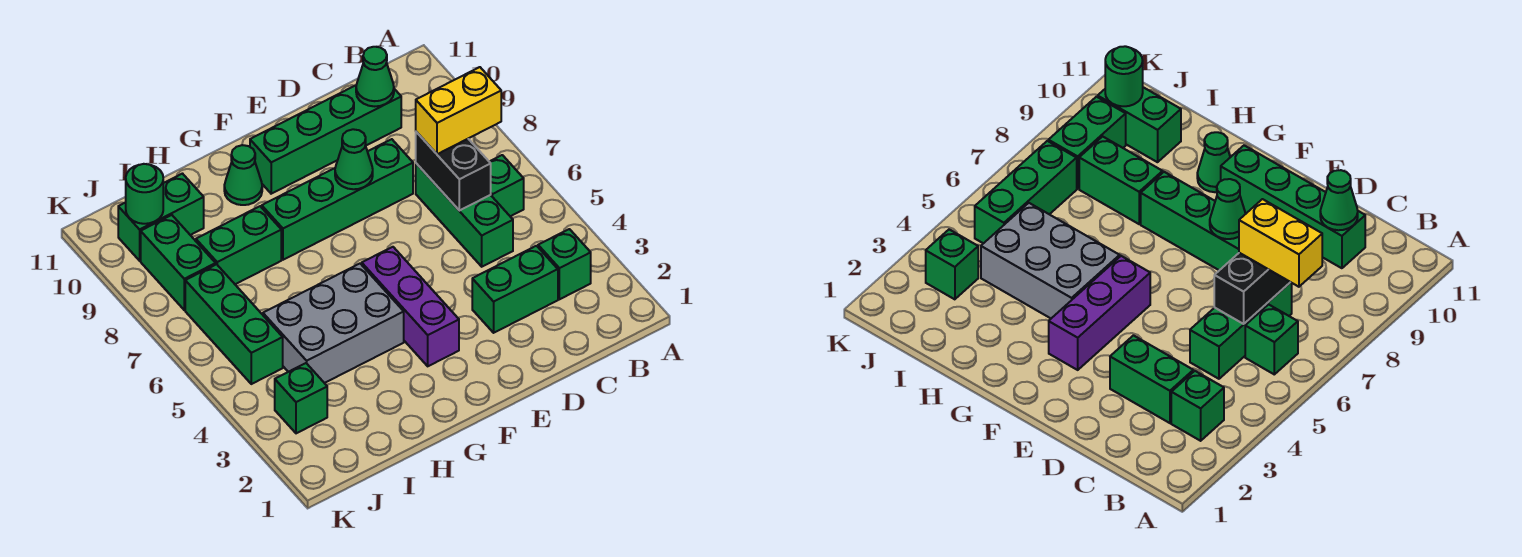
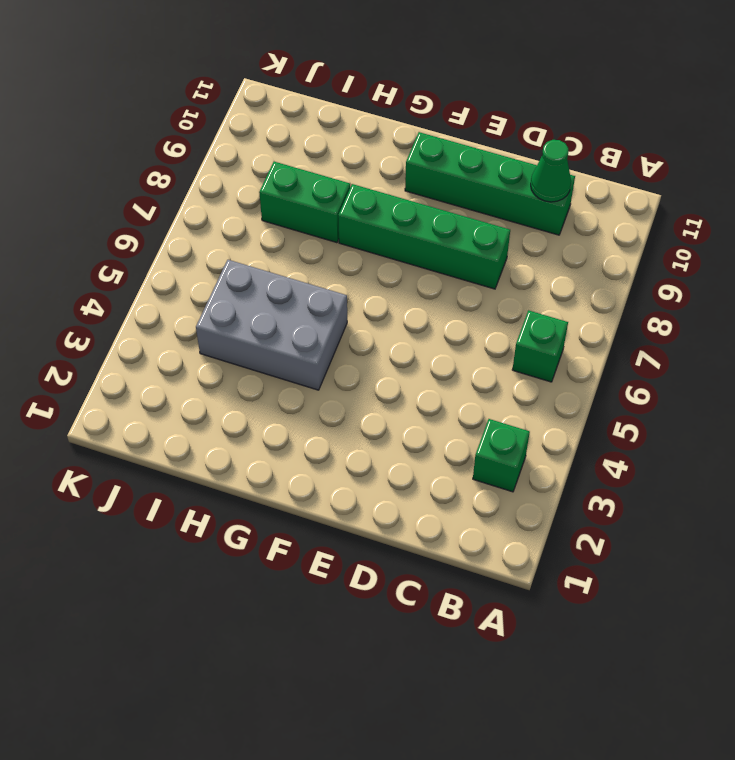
none -> green brick C3:D3 level 1
none -> green brick C5:C7 level 1
none -> purple brick F3:F5 level 1

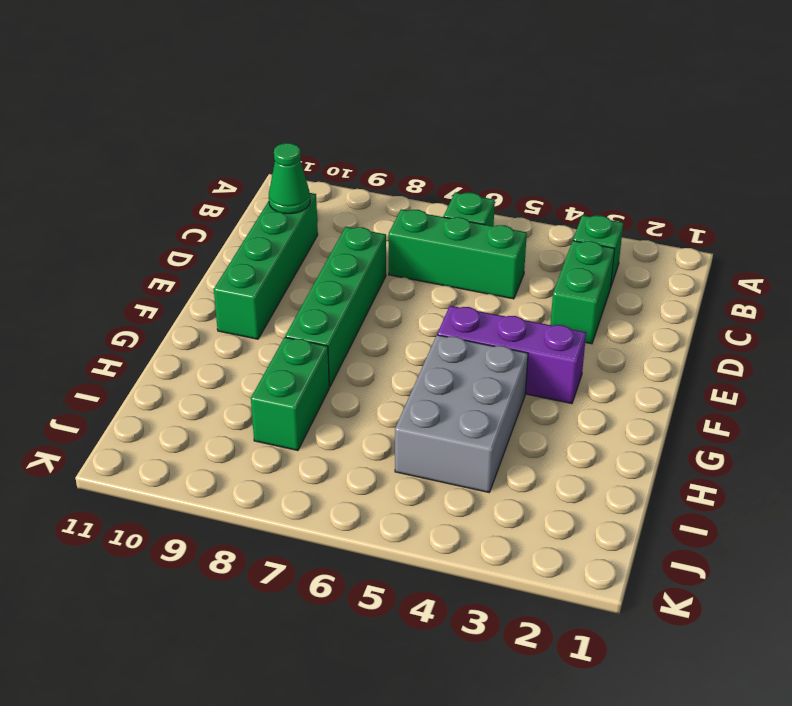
none -> green cone G10 level 1
none -> green brick I10:J10 level 1
none -> green brick J3 level 1

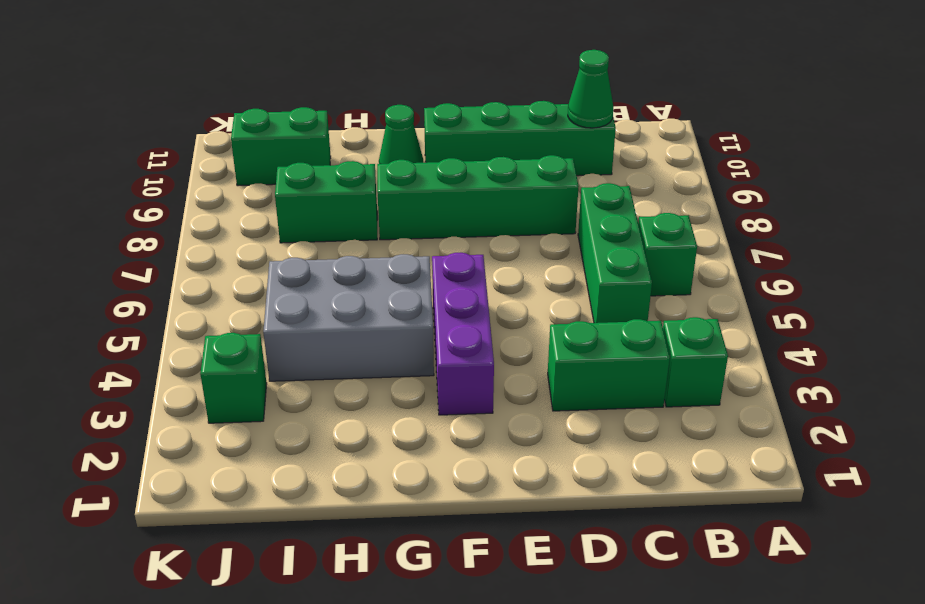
none -> green brick J5:J7 level 1
none -> green brick J8:J9 level 1
none -> black brick C6:C7 level 2

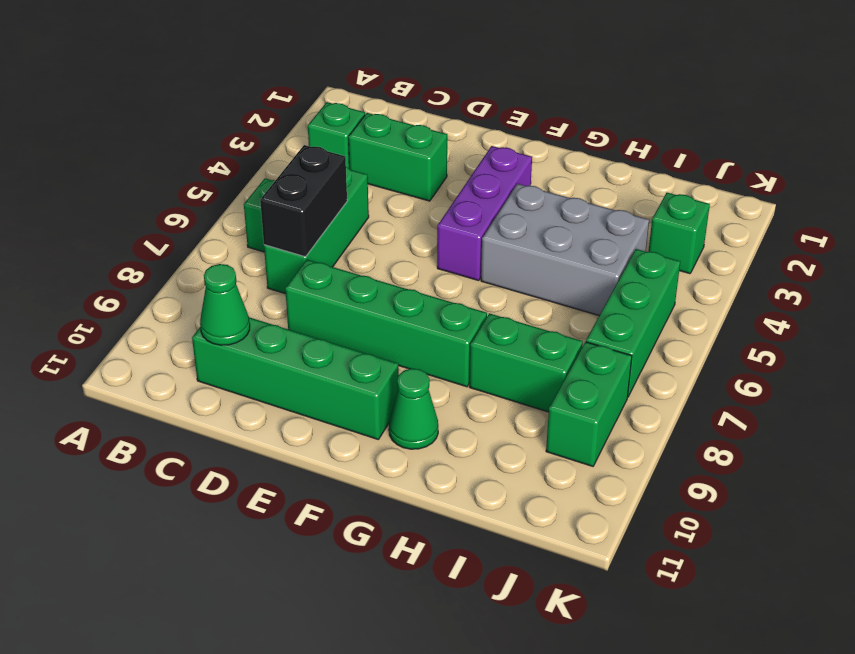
none -> green brick I10:J10 level 1
none -> green cone E8 level 2
none -> green round brick J10 level 2

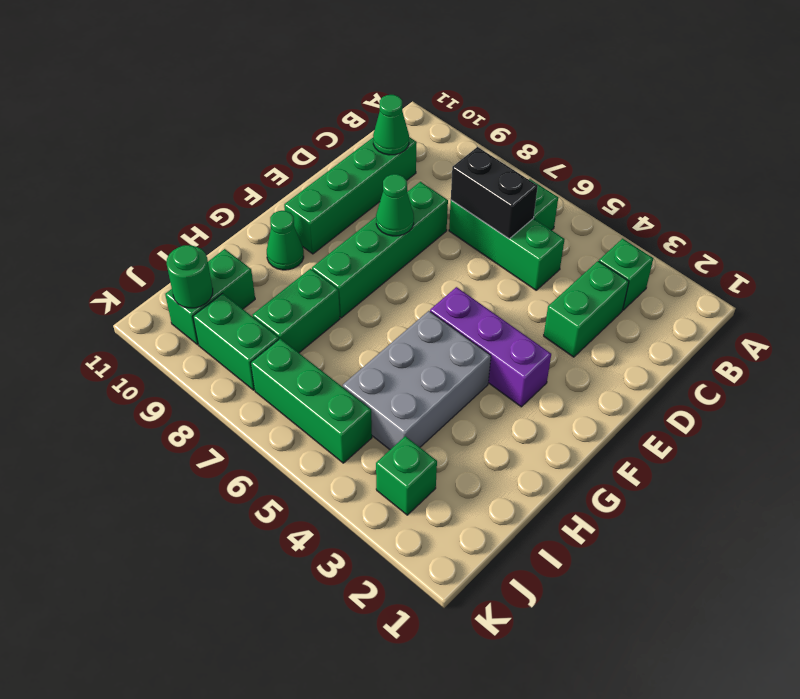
none -> yellow brick B7:C7 level 3

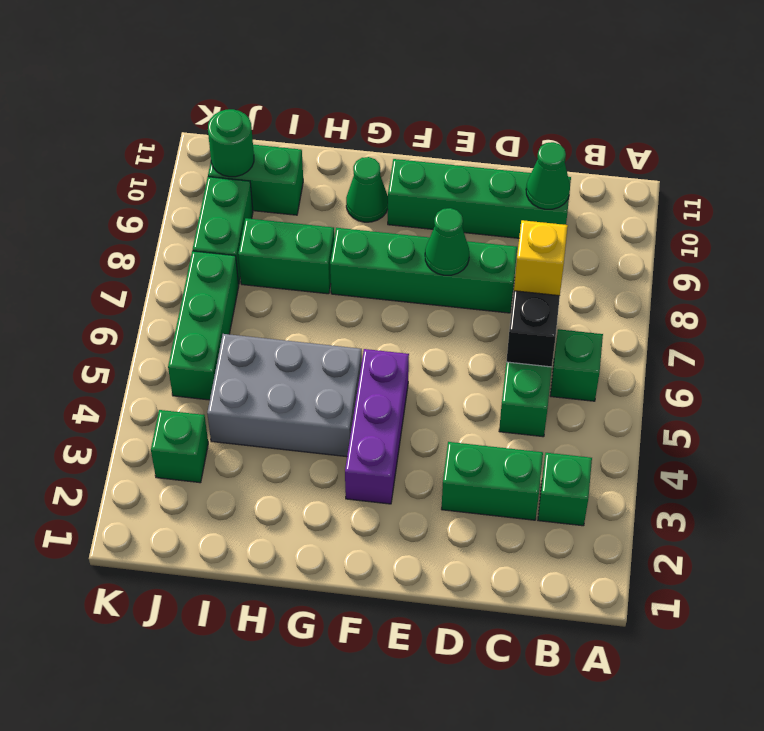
yellow brick C7 level 3 -> yellow brick B7:C7 level 3

